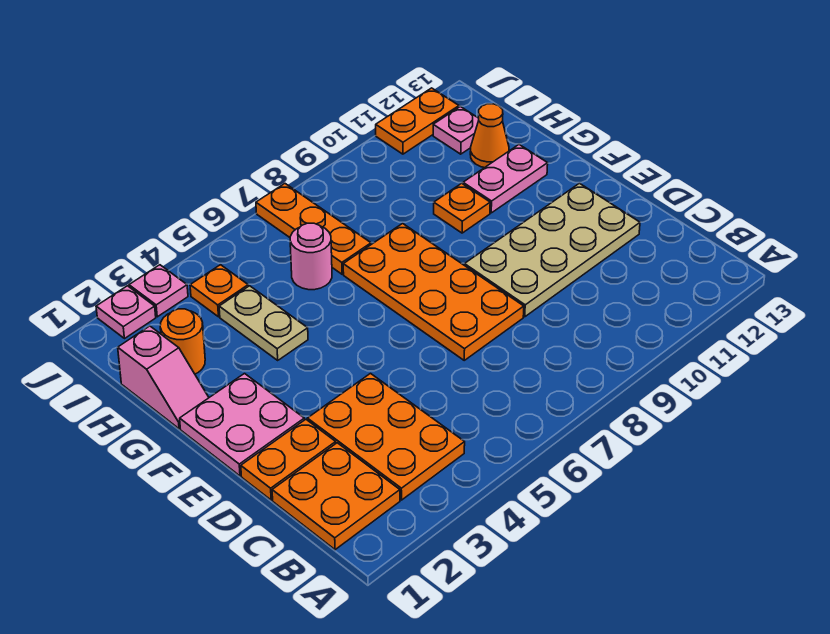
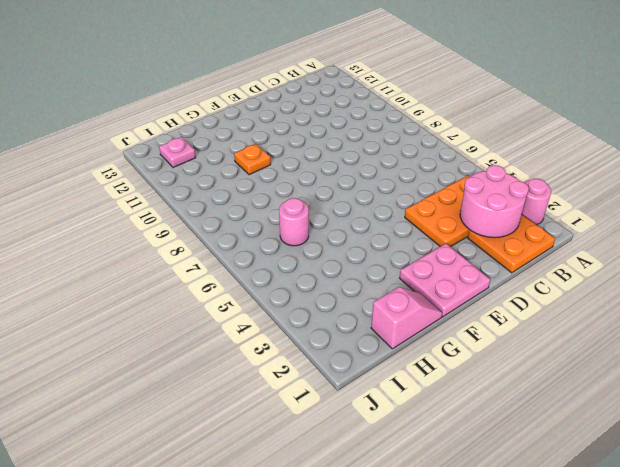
pink round brick A2 level 1 -> none
pink round brick B2:C3 level 2 -> none
none -> orange plate D1:D2 level 1
none -> orange plate D7:G8 level 1
none -> tan plate D9:E12 level 1

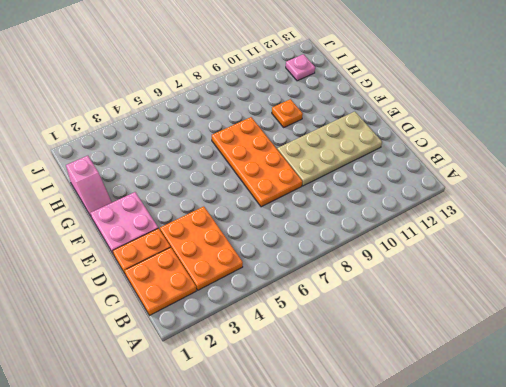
none -> tan plate G4:H4 level 1
none -> pink plate G11:G12 level 1
none -> orange round brick H2 level 1

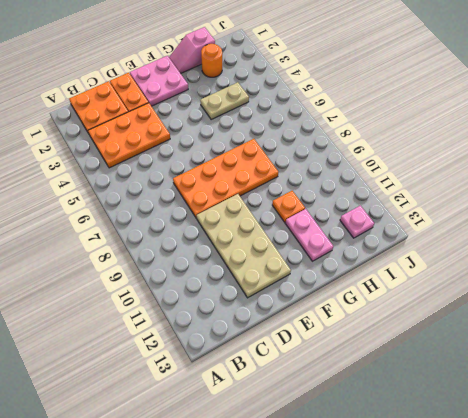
none -> pink round brick H6 level 1
none -> orange plate H7:J7 level 1
none -> orange cone H12 level 1

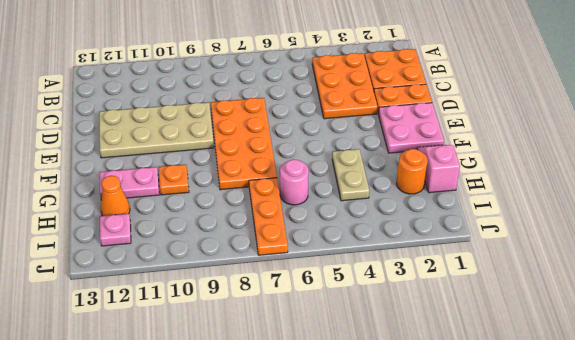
none -> orange plate I4 level 1
none -> pink plate J2 level 1
none -> pink plate J3 level 1

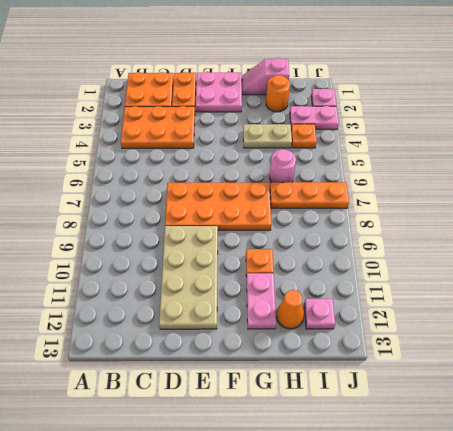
pink plate I3:J3 level 1 -> pink plate J3 level 1
none -> orange plate J11:J12 level 1

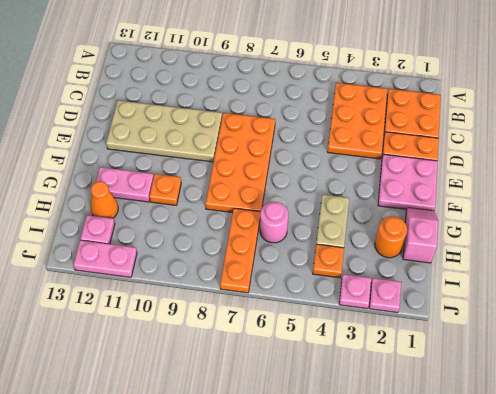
pink plate J11:J12 level 1 -> orange plate J11:J12 level 1

